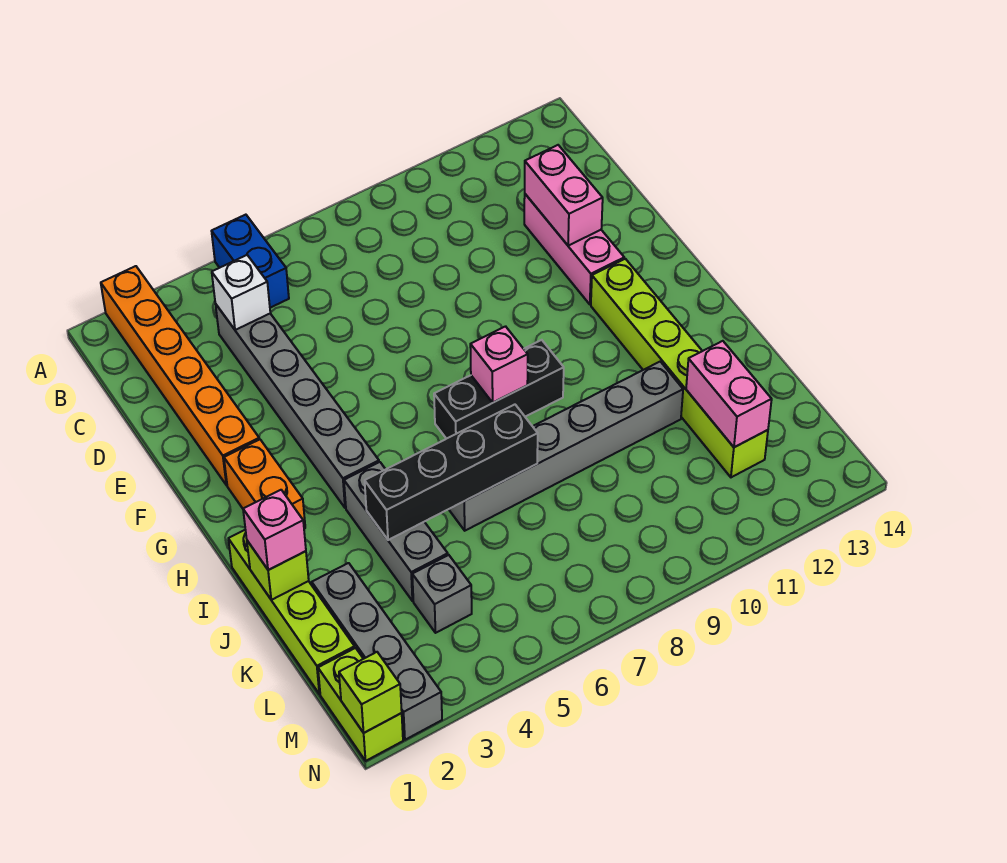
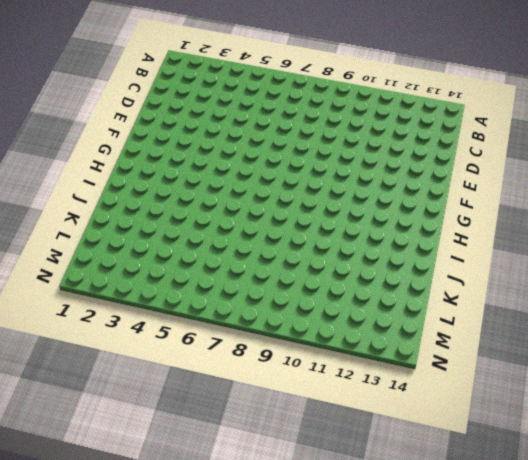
none -> orange brick A2:F2 level 1
none -> blue brick A5:B5 level 1
none -> grey brick C4:H4 level 1

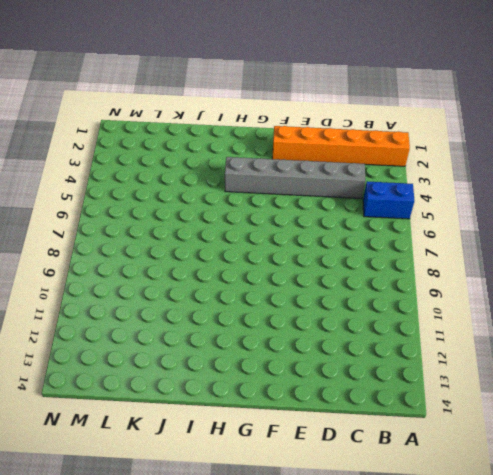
none -> pink brick D12:F12 level 1
none -> orange brick G2:H2 level 1
none -> lime brick G12:L12 level 1

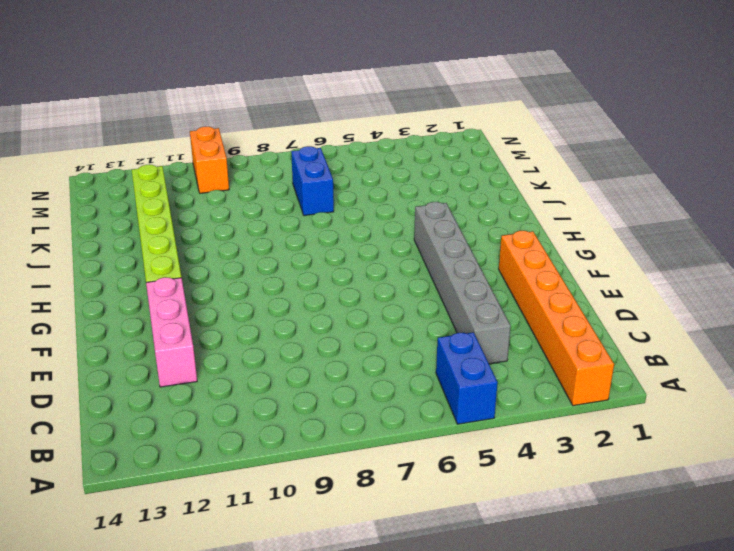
blue brick K7:L7 level 1 -> none
orange brick M10:N10 level 1 -> orange brick G2:H2 level 1
none -> black brick H7:H9 level 1
none -> lime brick I1:L1 level 1
none -> grey brick I4:K4 level 1

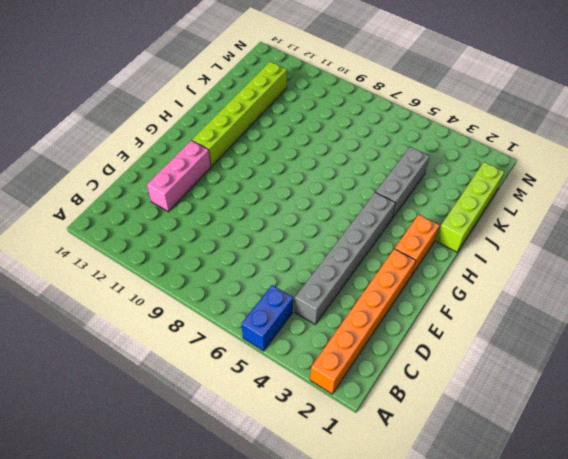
none -> black brick H7:H9 level 1
none -> grey brick J6:J11 level 1
none -> grey brick K2:N2 level 1

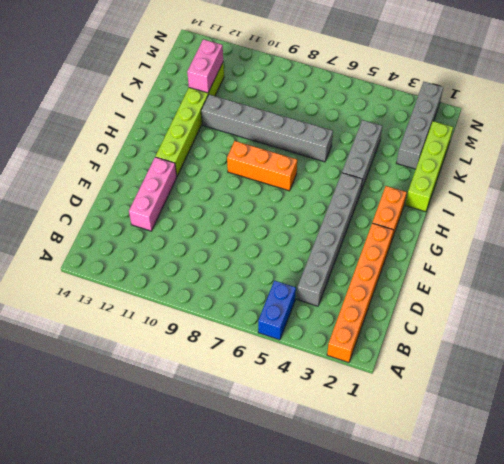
orange brick H7:H9 level 1 -> black brick H7:H9 level 1
none -> grey brick L4 level 1
none -> lime brick M1:N1 level 1
none -> white brick C4 level 2

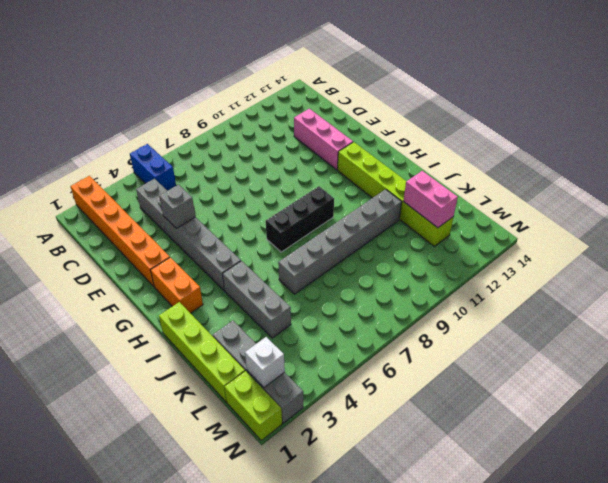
grey brick E4 level 2 -> grey brick L4 level 1
white brick M2 level 2 -> white brick C4 level 2
none -> pink brick D12:E12 level 2
none -> pink brick H8 level 2
none -> lime brick J1 level 2

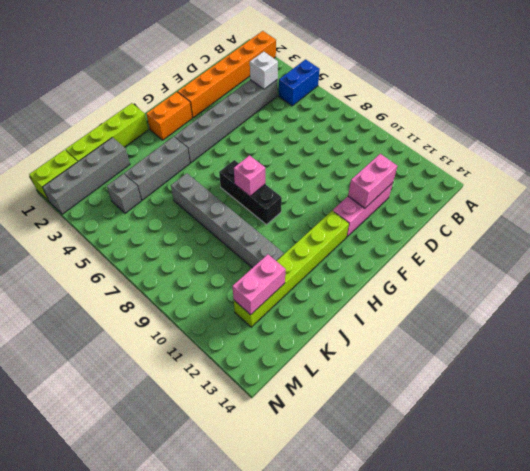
none -> lime brick J1 level 2
none -> black brick J4:J7 level 2
none -> lime brick N1 level 2

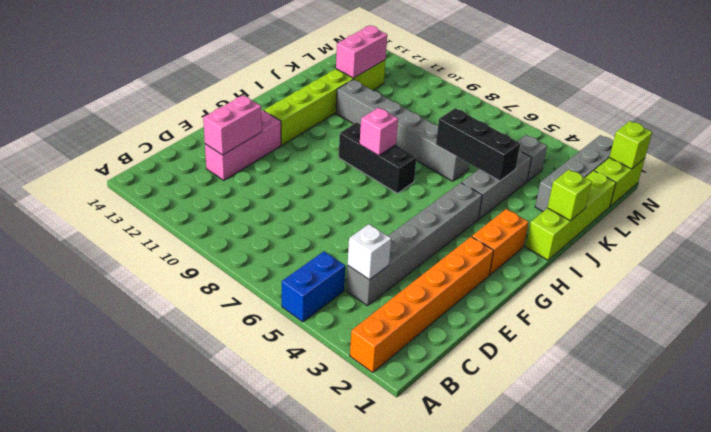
black brick J4:J6 level 2 -> black brick J4:J7 level 2
none -> pink brick J1 level 3

